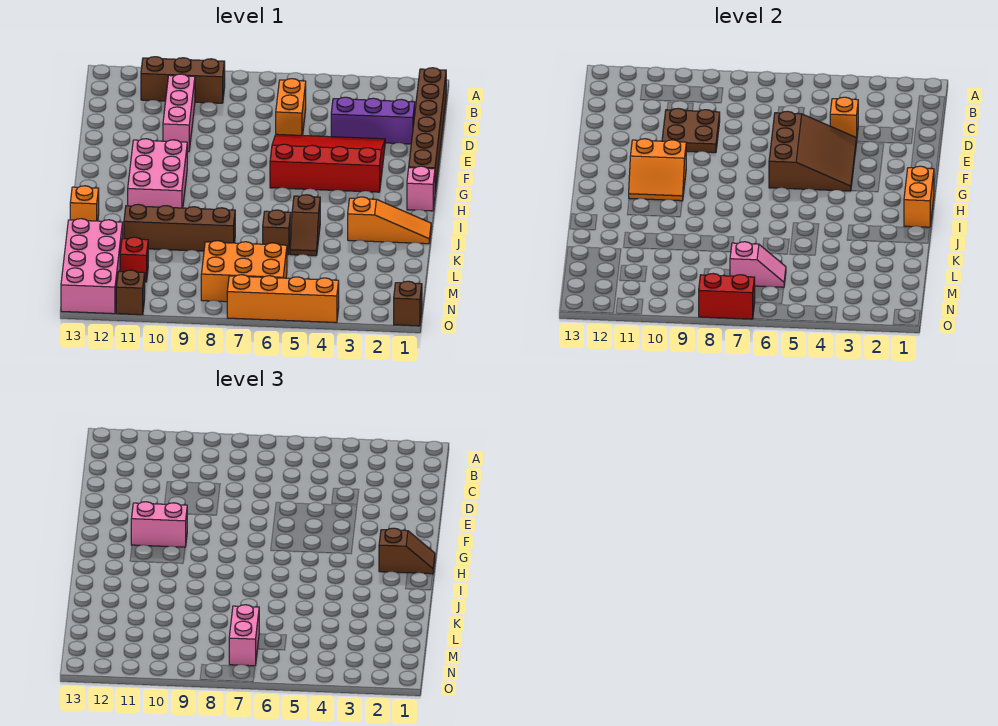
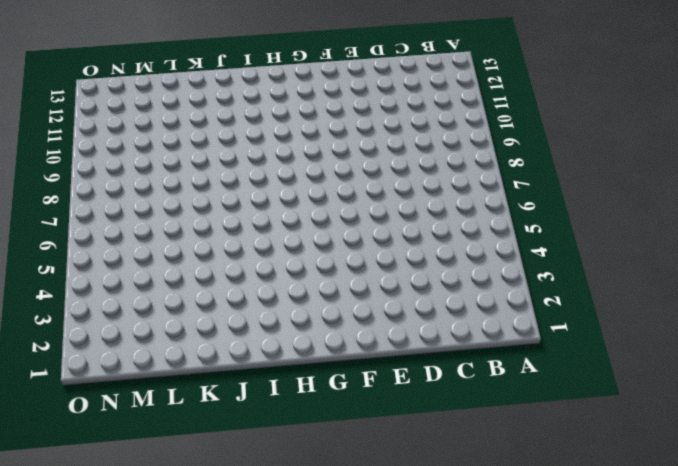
none -> brown brick B1:G1 level 1
none -> brown brick B9:B11 level 1
none -> orange brick C6:D6 level 1

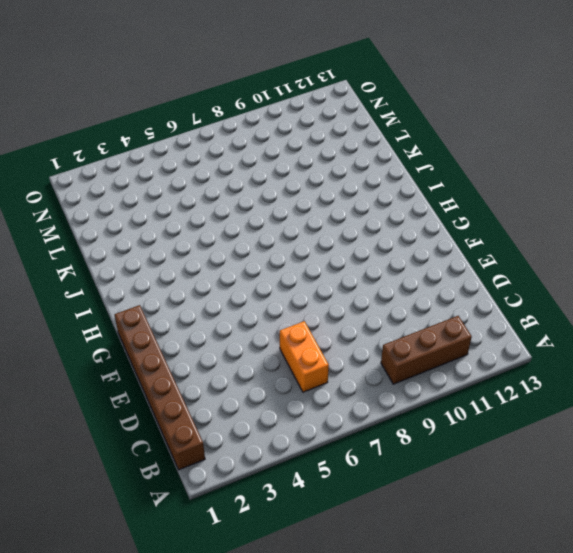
none -> pink brick C10:E10 level 1
none -> purple brick D2:D4 level 1
none -> red slope E3:G6 level 1 top G

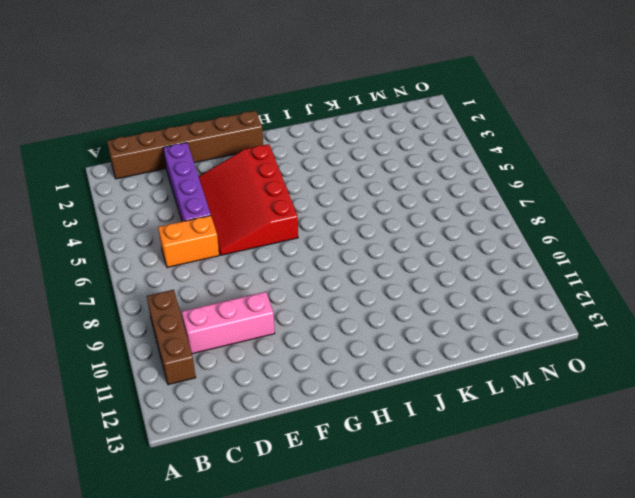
purple brick D2:D5 level 1 -> purple brick D2:D4 level 1
none -> pink brick G10:I11 level 1
none -> pink brick H1 level 1
none -> orange slope J1:J3 level 1 top 3

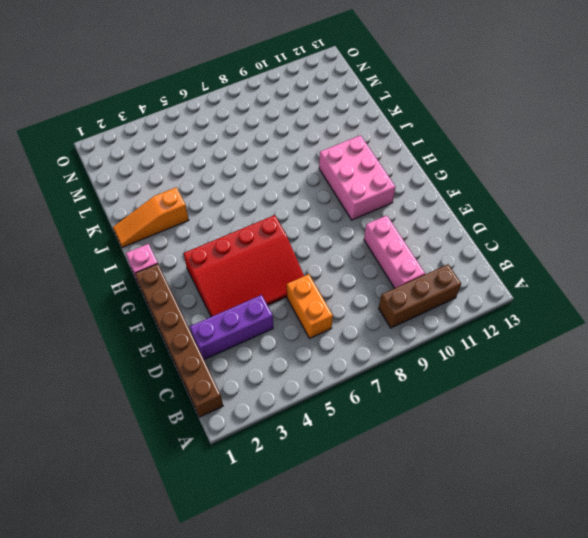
none -> brown slope J5:K5 level 1 top J
none -> orange brick J13 level 1
none -> brown brick K6 level 1

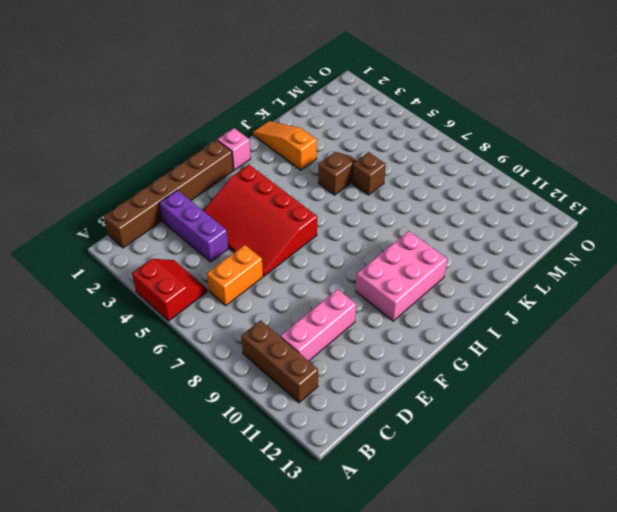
red slope A4:B5 level 1 top A -> none
none -> orange brick J13 level 1
none -> brown brick K8:K11 level 1
none -> pink brick L12:O13 level 1

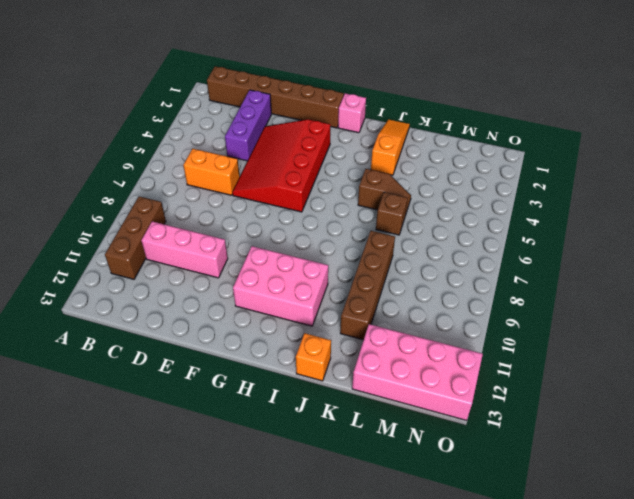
none -> orange brick M6:N8 level 1
none -> red brick M11 level 1
none -> brown brick O1 level 1

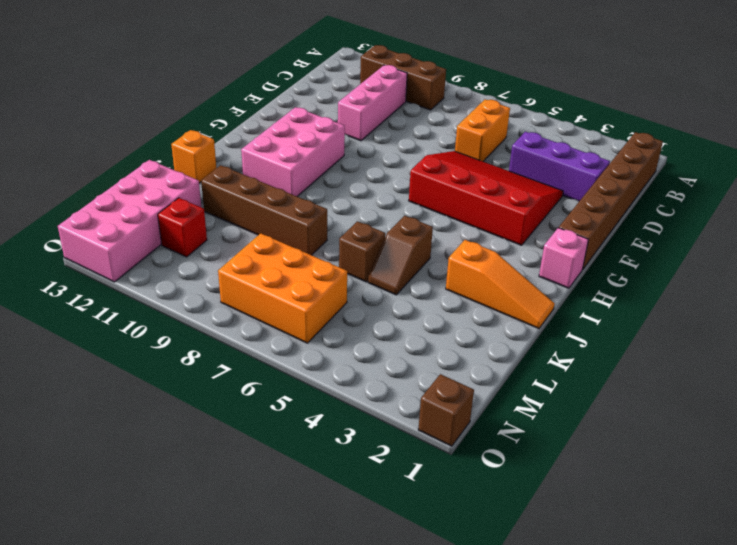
none -> orange brick O4:O7 level 1
none -> brown brick O11 level 1
none -> orange brick D4 level 2

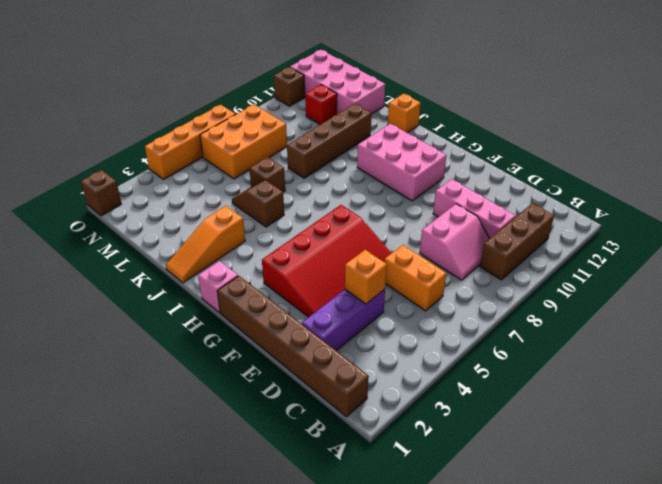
pink slope C8:D9 level 1 top D -> none
none -> brown plate D9:E10 level 2
none -> brown slope E4:G6 level 2 top 6
none -> orange slope G10:H11 level 2 top G

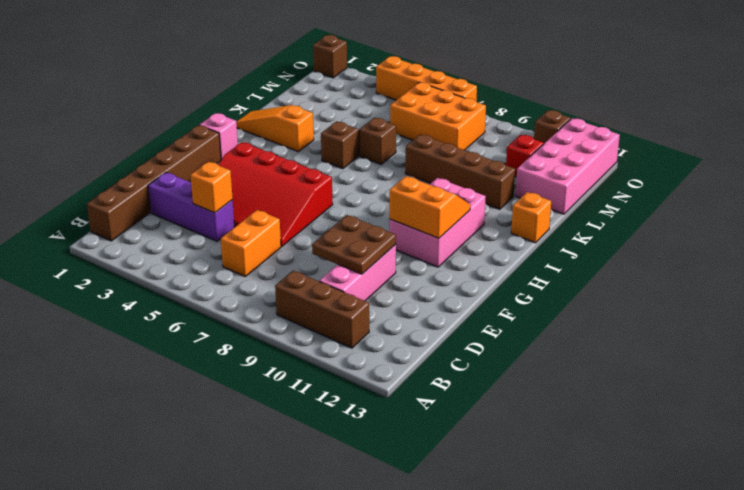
none -> brown slope E4:G6 level 2 top 6
none -> orange brick H1:I1 level 2
none -> pink slope M6:M7 level 2 top 7

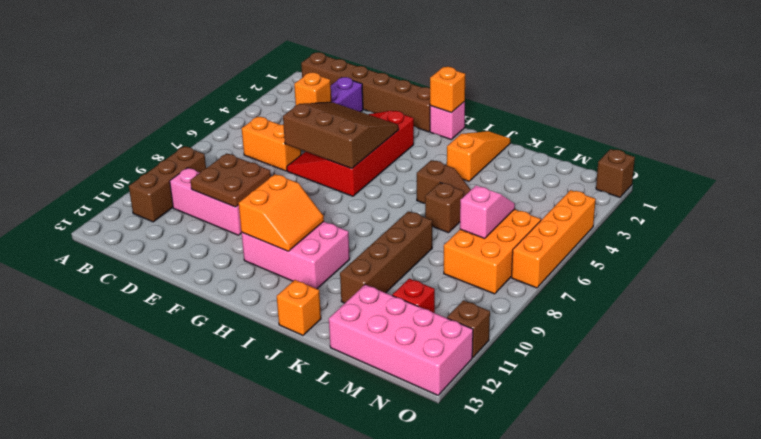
orange brick H1 level 2 -> orange brick H1:I1 level 2
none -> red brick O7:O8 level 2
none -> pink brick G10:G11 level 3
none -> brown slope H1:H2 level 3 top 2

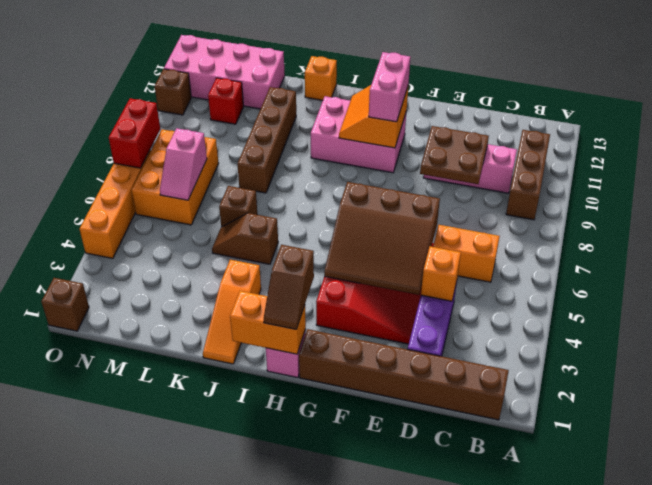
none -> pink brick M7:N7 level 3

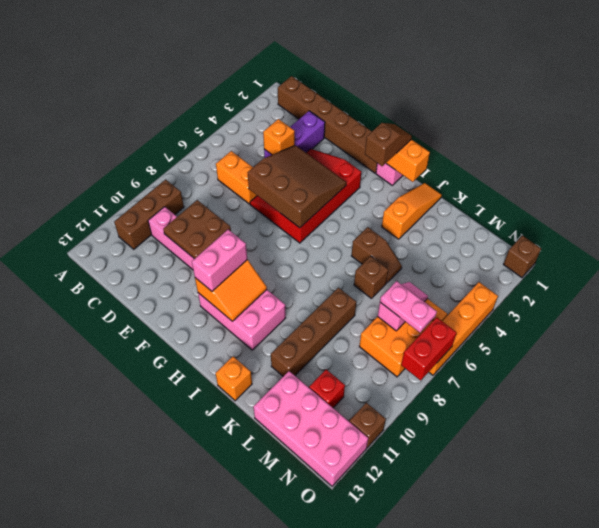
pink plate M7:N7 level 3 -> pink brick M7:N7 level 3

